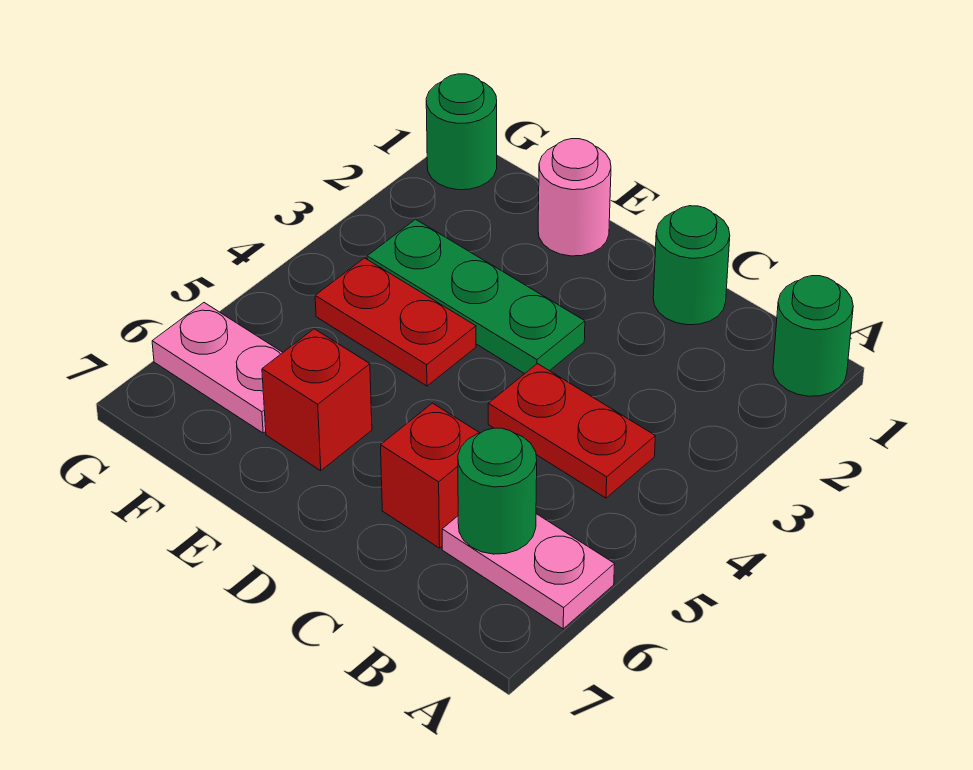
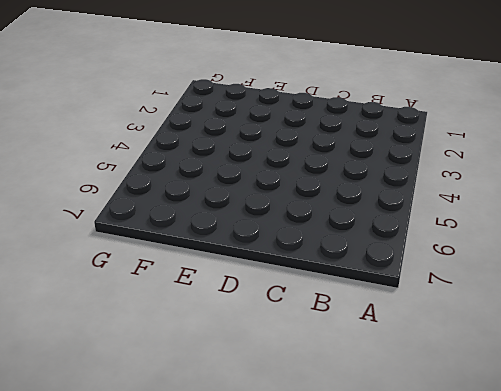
none -> green round brick A1 level 1
none -> pink plate A6:B6 level 1
none -> red plate B4:C4 level 1

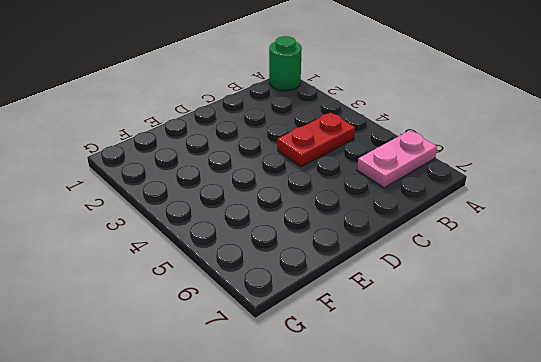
none -> green round brick C1 level 1
none -> red brick C6 level 1
none -> green plate D3:F3 level 1

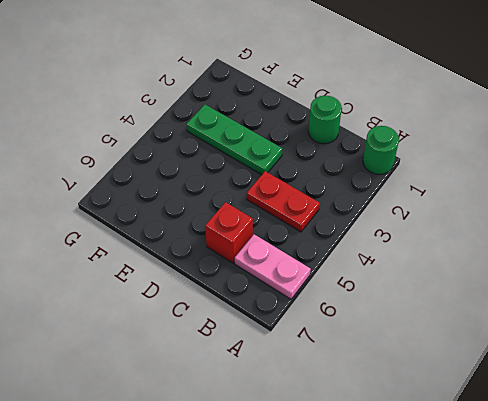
none -> pink round brick E1 level 1
none -> red plate E4:F4 level 1
none -> red brick E6 level 1

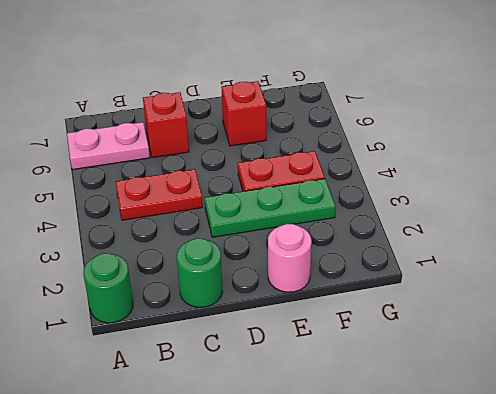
none -> pink plate F6:G6 level 1
none -> green round brick G1 level 1
none -> green round brick B6 level 2

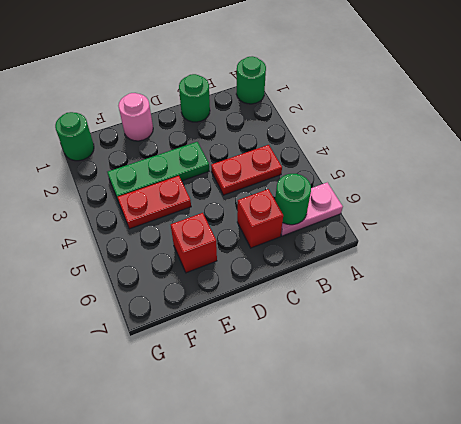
none -> pink plate F6:G6 level 1

